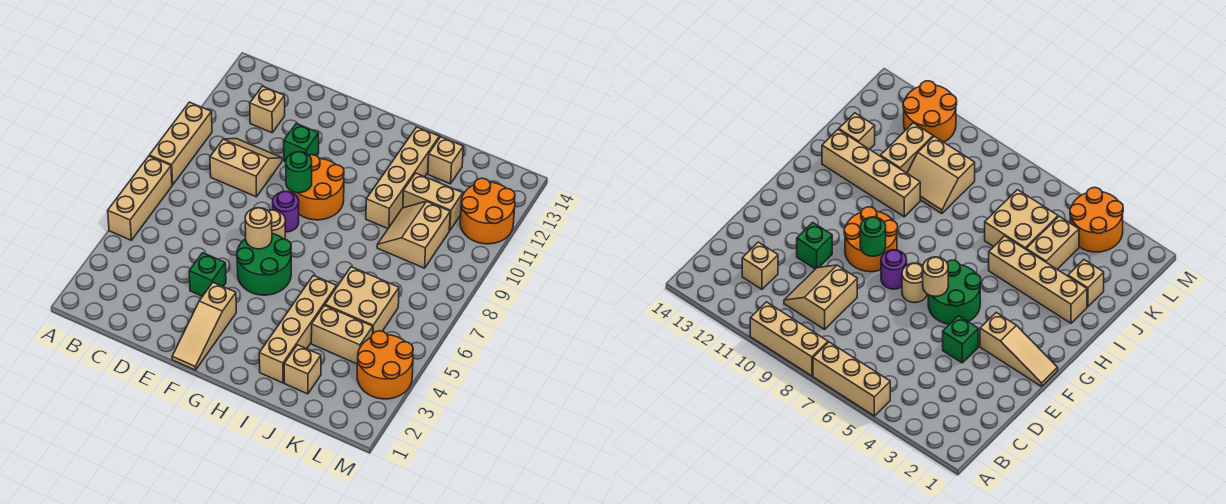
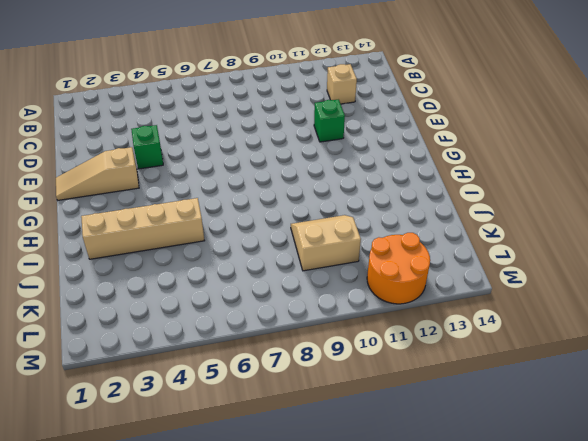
none -> tan brick A5:A7 level 1
none -> tan brick A8:A10 level 1
none -> tan slope C9:D10 level 1 top 9

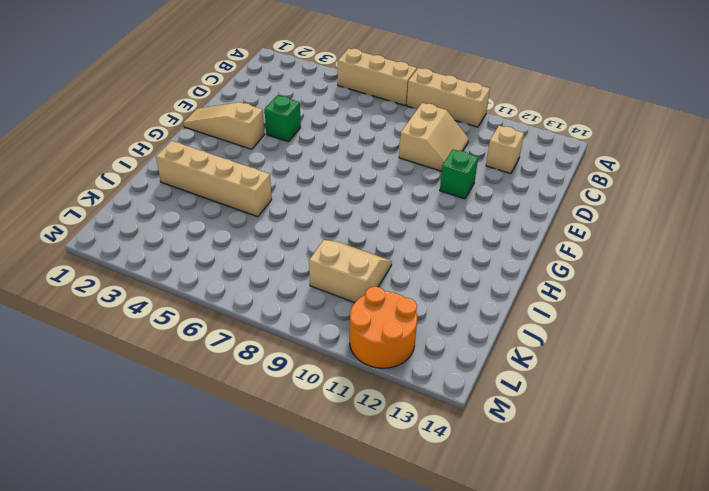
none -> green round brick F5:G6 level 1
none -> tan round brick F7 level 1
none -> purple round brick F8 level 1

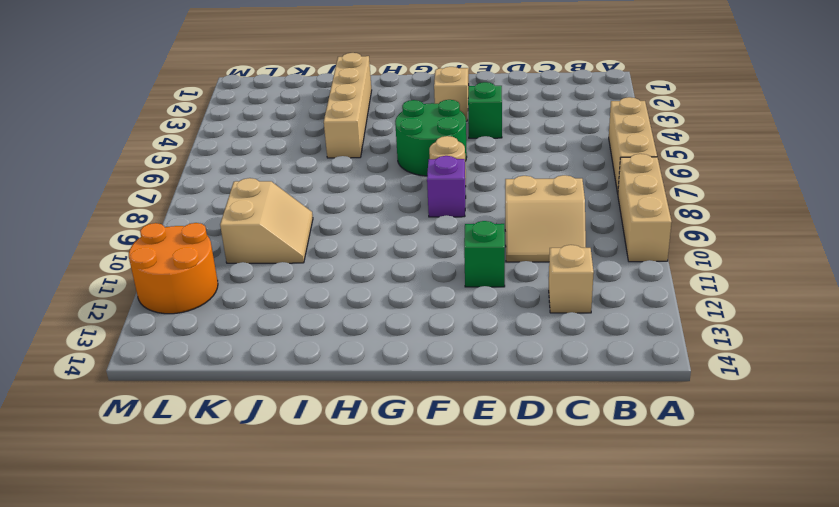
purple brick F8 level 1 -> purple round brick F8 level 1
none -> orange round brick F9:G10 level 1
none -> tan brick I10:I13 level 1
none -> tan brick J2 level 1

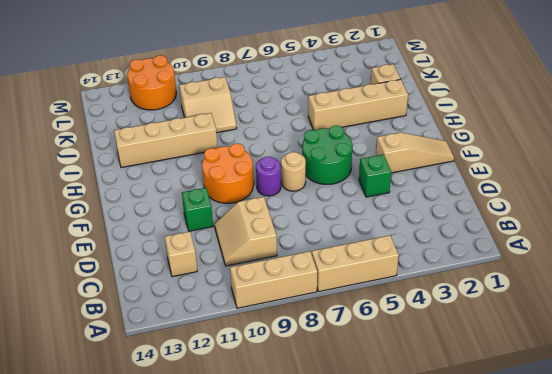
none -> tan brick J4:K4 level 1
none -> tan brick J5:K6 level 1
none -> tan brick J11:K11 level 1

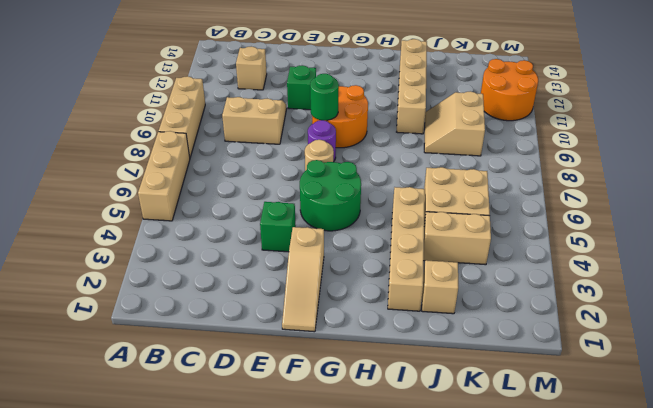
none -> tan brick J11:K11 level 1
none -> tan brick J13 level 1
none -> orange round brick L3:M4 level 1

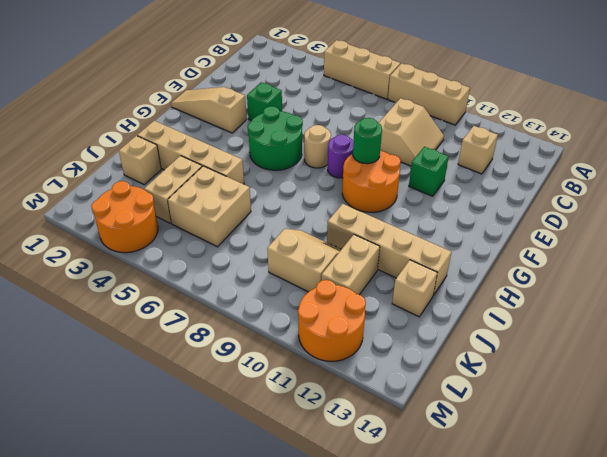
none -> tan round brick F6 level 2

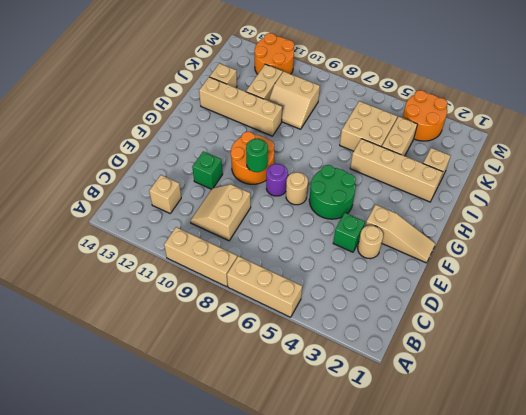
tan round brick E3 level 1 -> tan round brick F6 level 2

